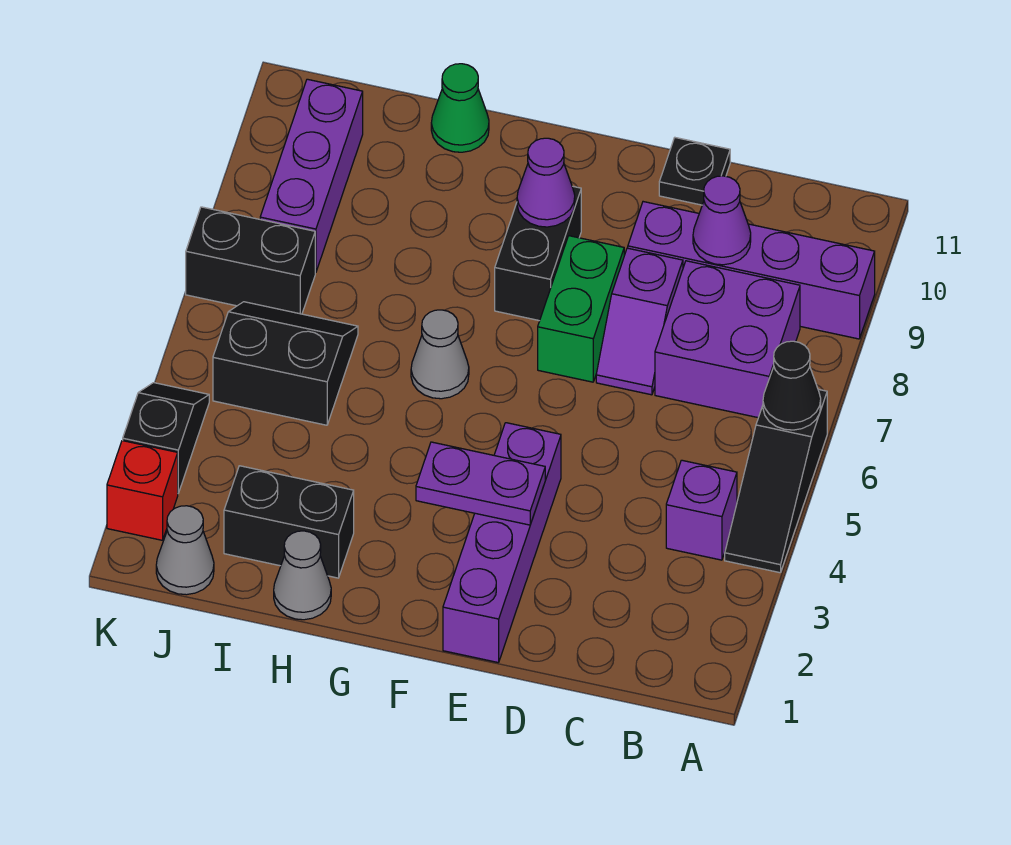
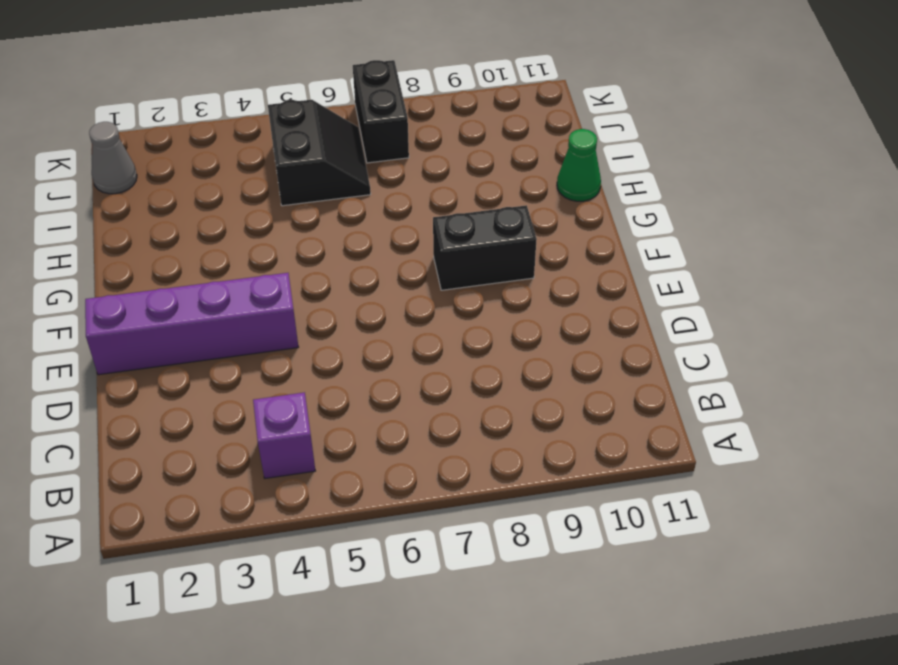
none -> black slope A4:A6 level 1 top 6
none -> purple brick A9:D9 level 1
none -> purple brick B7:C8 level 1

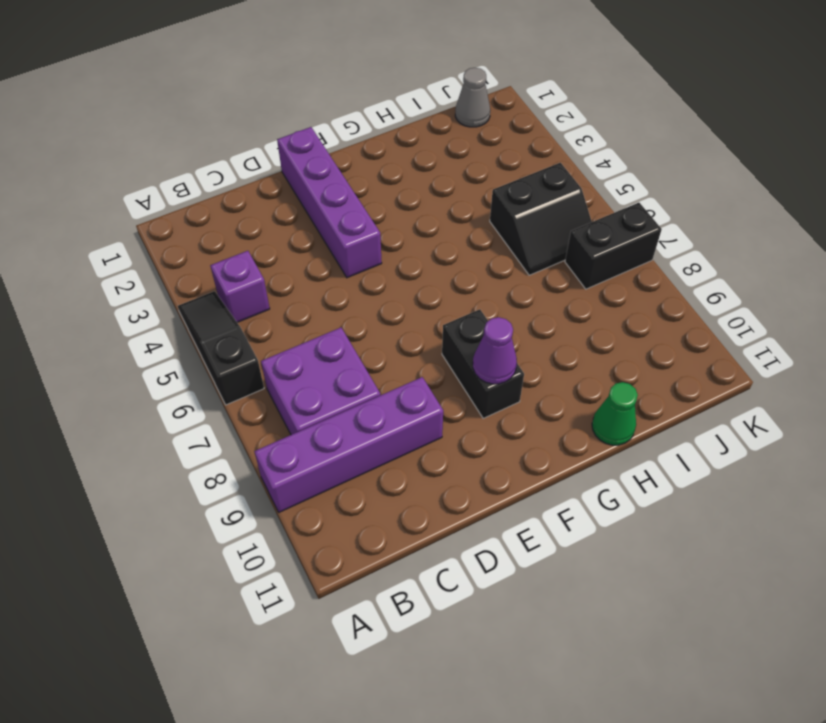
none -> purple slope D7:D8 level 1 top 8
none -> black plate D11 level 1
none -> green brick E7:E8 level 1

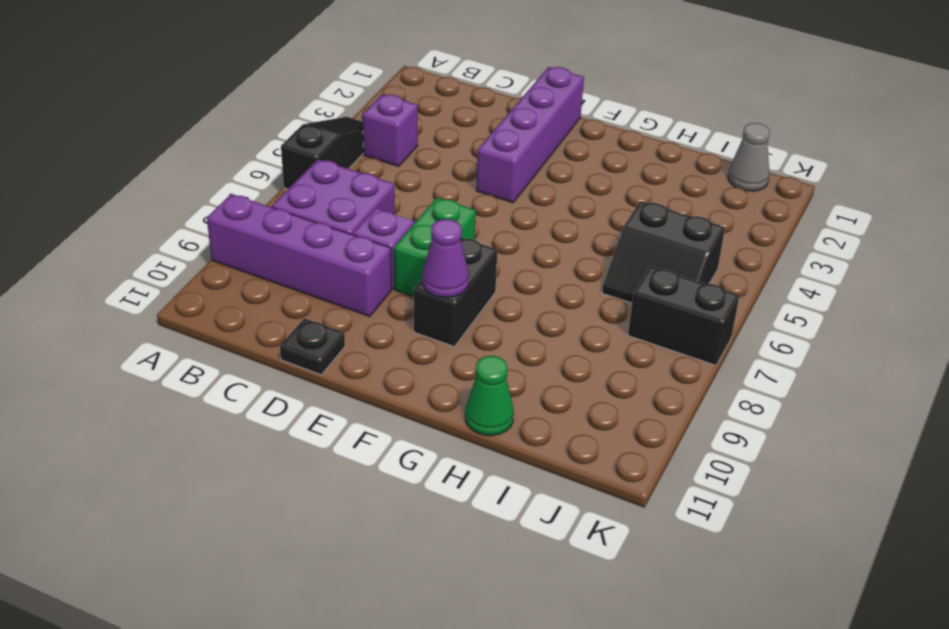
none -> grey cone G6 level 1
none -> grey cone H1 level 1
none -> black brick H2:I2 level 1

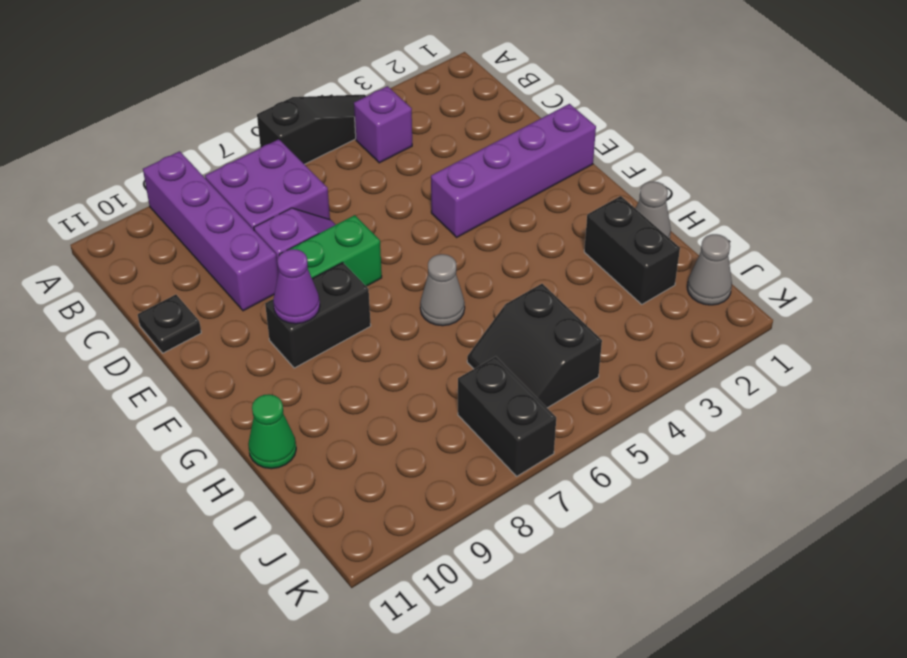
none -> purple brick J8:J10 level 1
none -> red brick K2 level 1
none -> black slope K3:K4 level 1 top 3

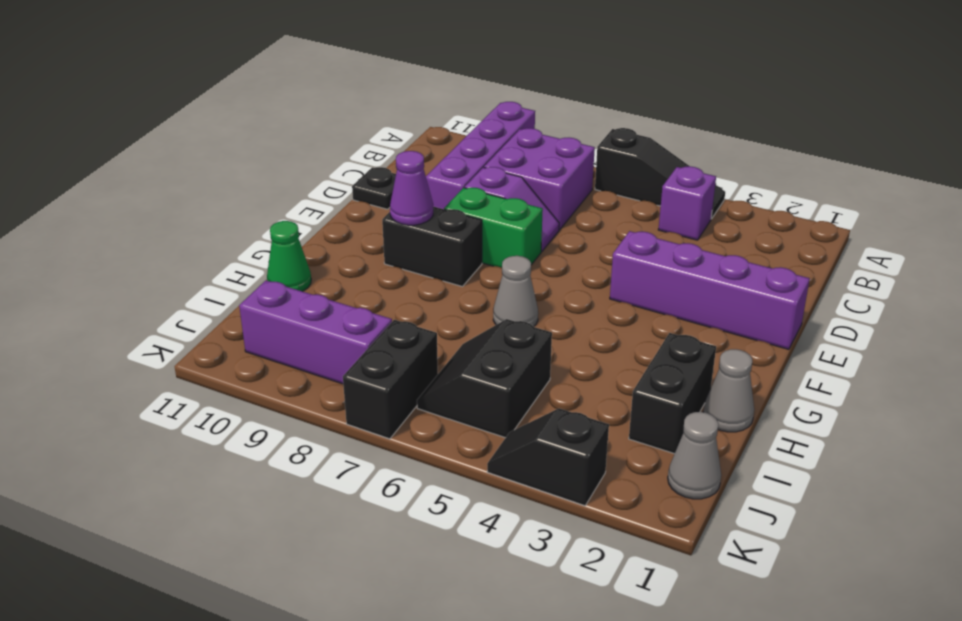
none -> red brick K2 level 1
none -> black cone A6 level 2
none -> purple cone C9 level 2

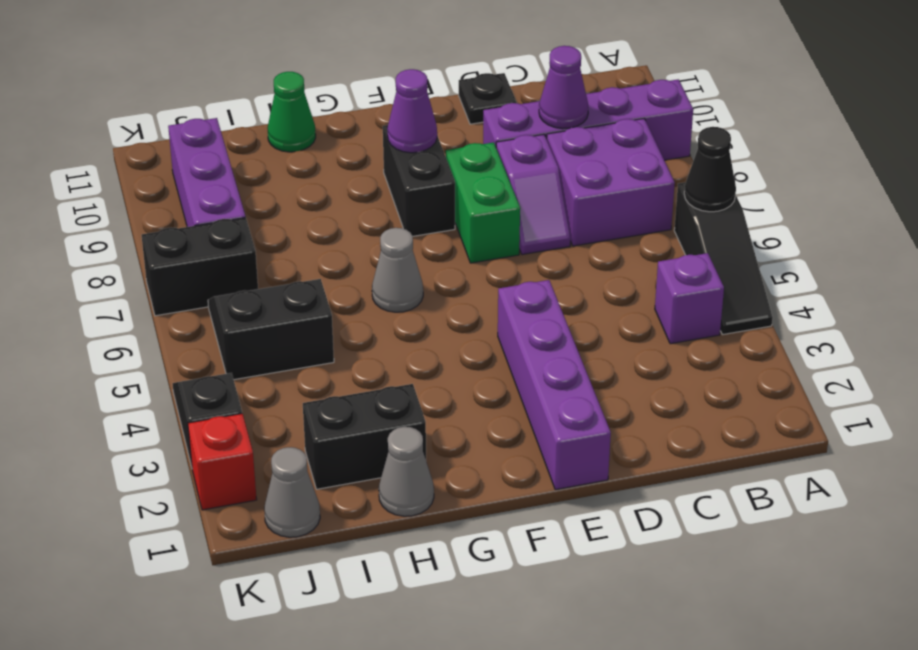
none -> purple plate E3:F3 level 2

